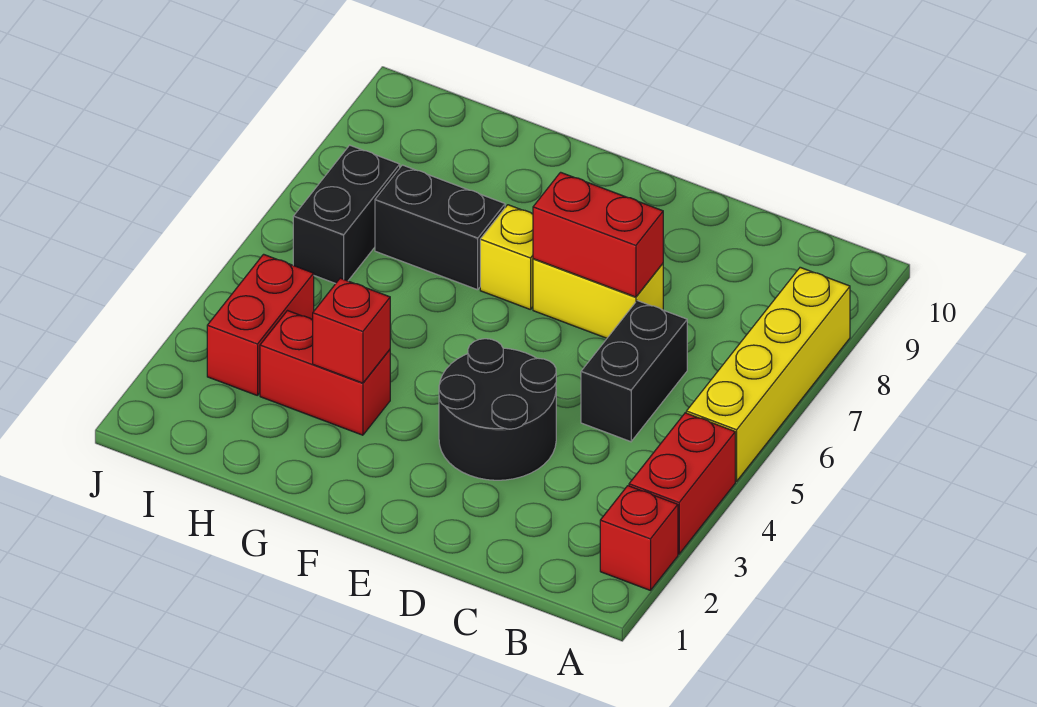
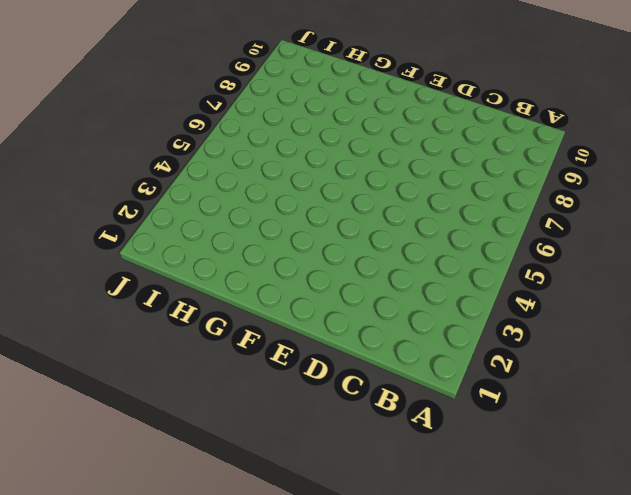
none -> red brick A2 level 1
none -> red brick A3:A4 level 1
none -> yellow brick A5:A8 level 1

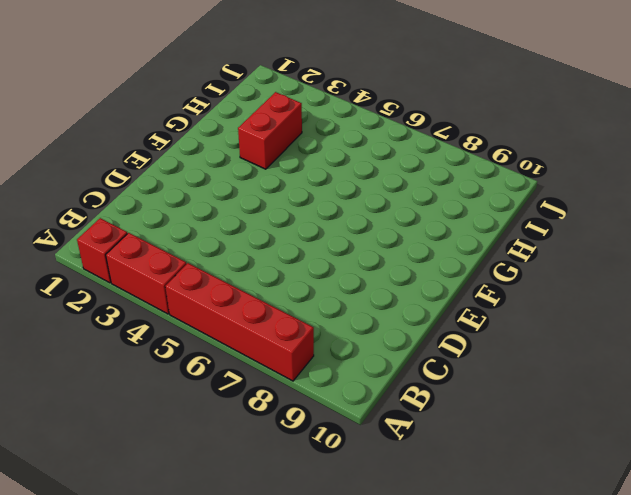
red brick A5:A8 level 1 -> yellow brick A5:A8 level 1
none -> black brick C5:C6 level 1
none -> black round brick D3:E4 level 1
none -> yellow brick D7:E7 level 1

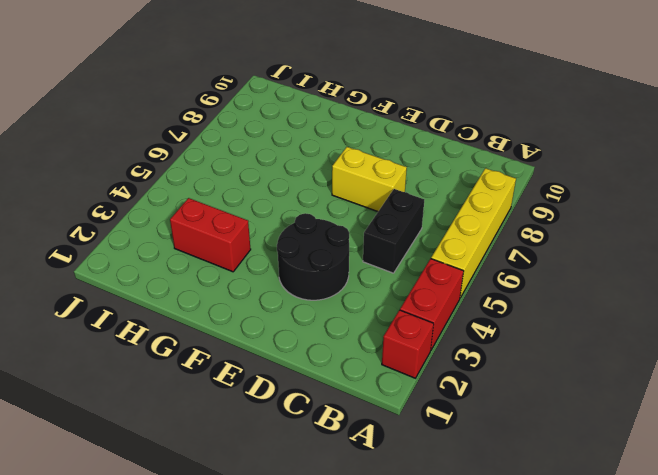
none -> yellow brick F7 level 1
none -> black brick G7:H7 level 1
none -> red brick I3:I4 level 1

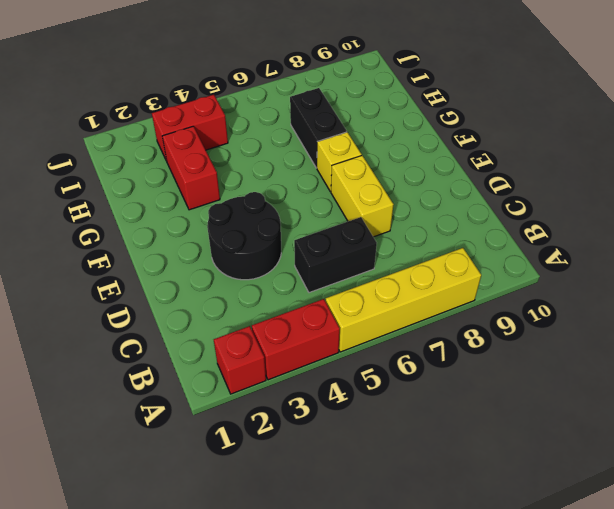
none -> black brick I6:I7 level 1
none -> red brick D7:E7 level 2
none -> red brick G3 level 2

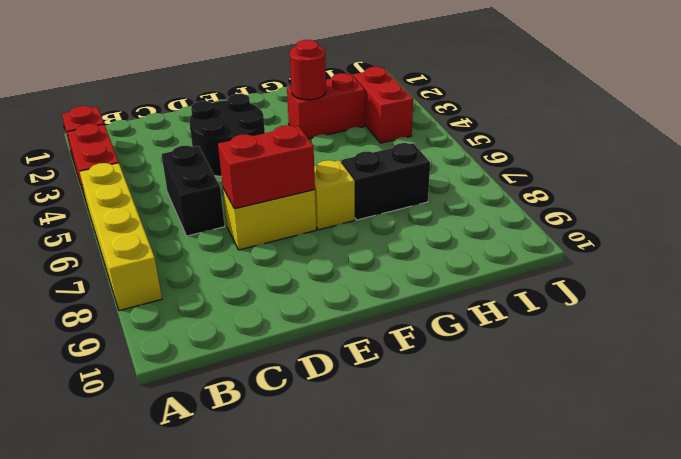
red round brick G3 level 2 -> red brick G3 level 2
none -> black brick I6:I7 level 1

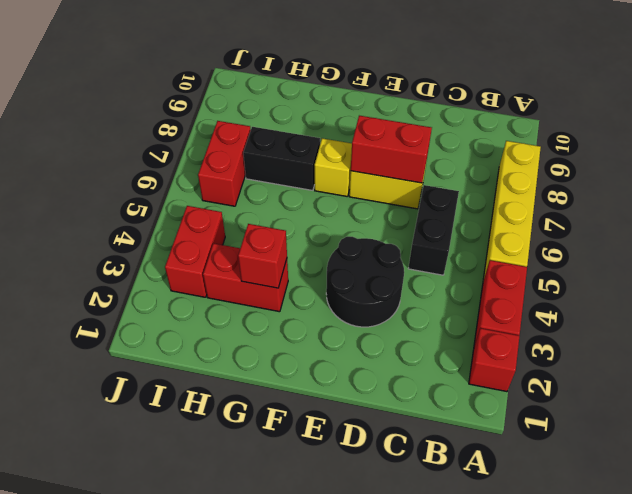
red brick I6:I7 level 1 -> black brick I6:I7 level 1

